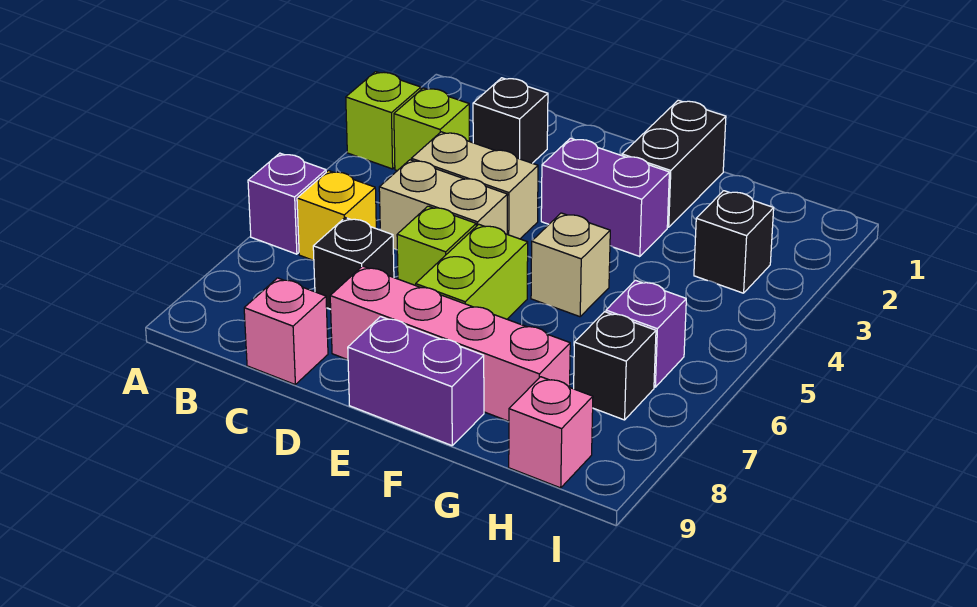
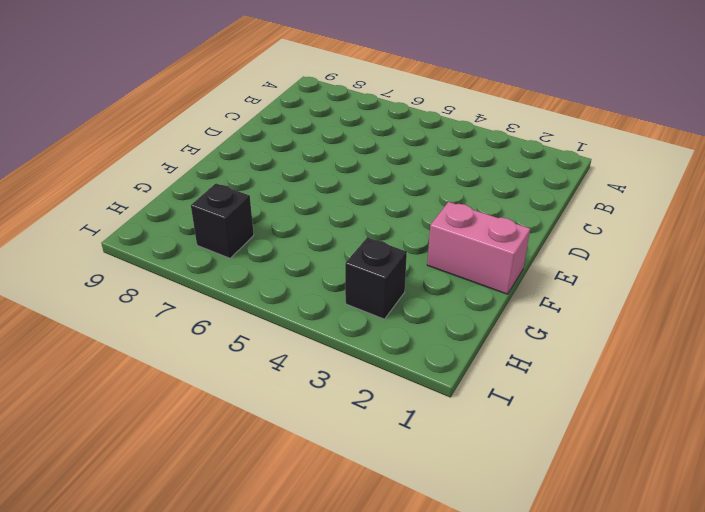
pink brick F1:F2 level 1 -> black brick F1:F2 level 1
none -> lime brick A3 level 1
none -> purple brick A6 level 1
none -> lime brick B3 level 1

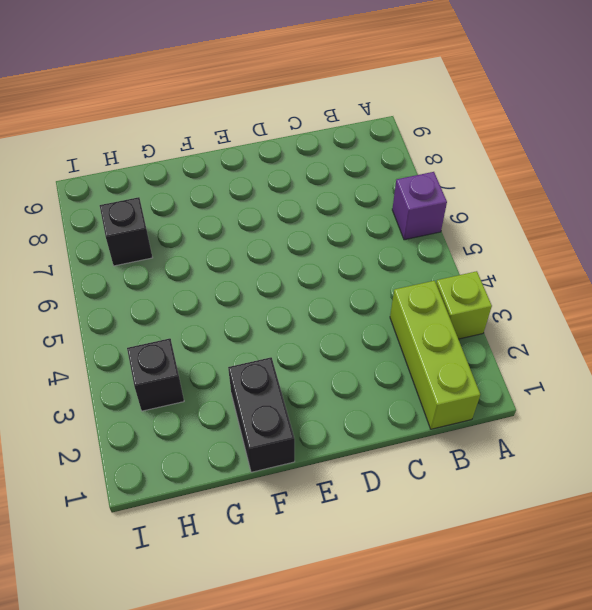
lime brick B1:B3 level 1 -> lime brick B3 level 1
none -> yellow brick B6 level 1
none -> black brick C2 level 1
none -> tan brick C4:D4 level 1

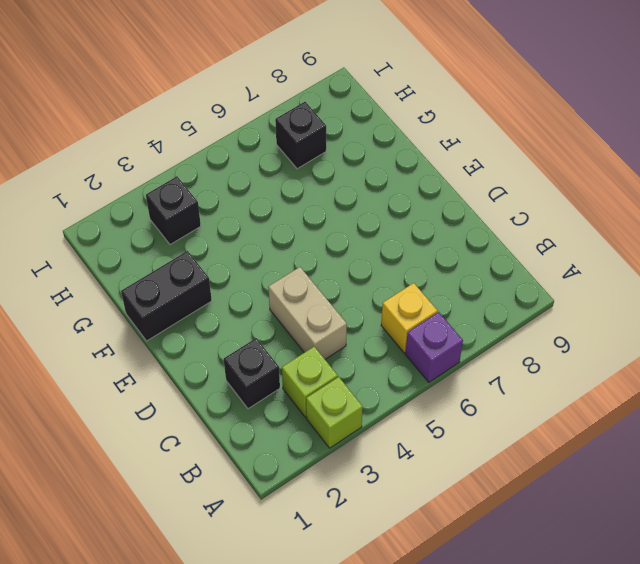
none -> tan brick C5:D5 level 1
none -> black brick C7 level 1
none -> pink brick C9 level 1

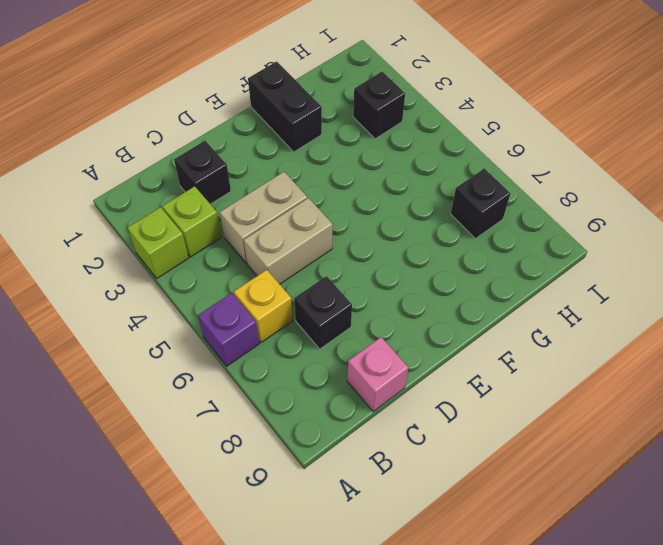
none -> lime brick D6 level 1
none -> pink brick D8:G8 level 1
none -> purple brick E3:F3 level 1

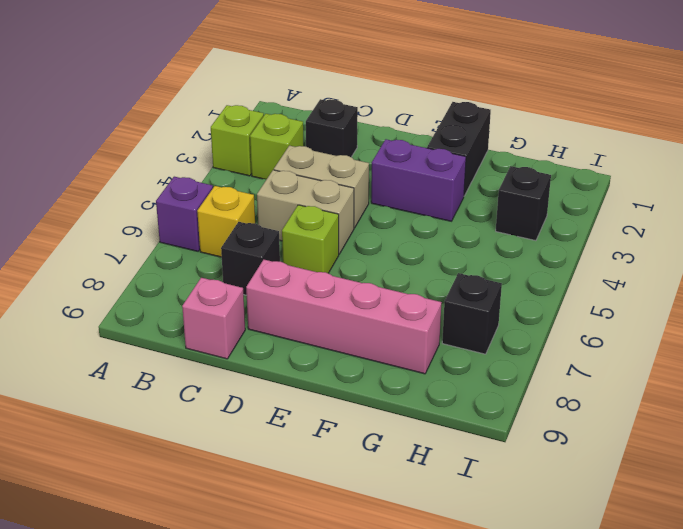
none -> lime brick E6:E7 level 1
none -> purple brick E9:F9 level 1
none -> tan brick F5 level 1

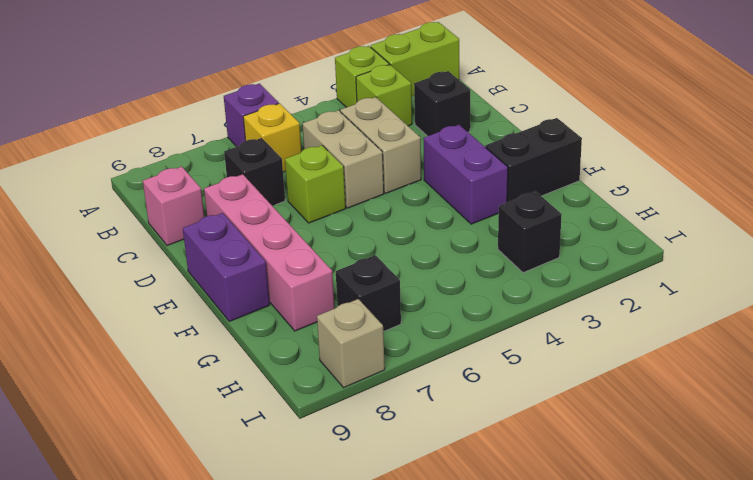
lime brick A1:A2 level 1 -> lime brick E6:E7 level 1
tan brick I8 level 1 -> tan brick F5 level 1
none -> purple brick H6 level 1
none -> pink brick H9 level 1

